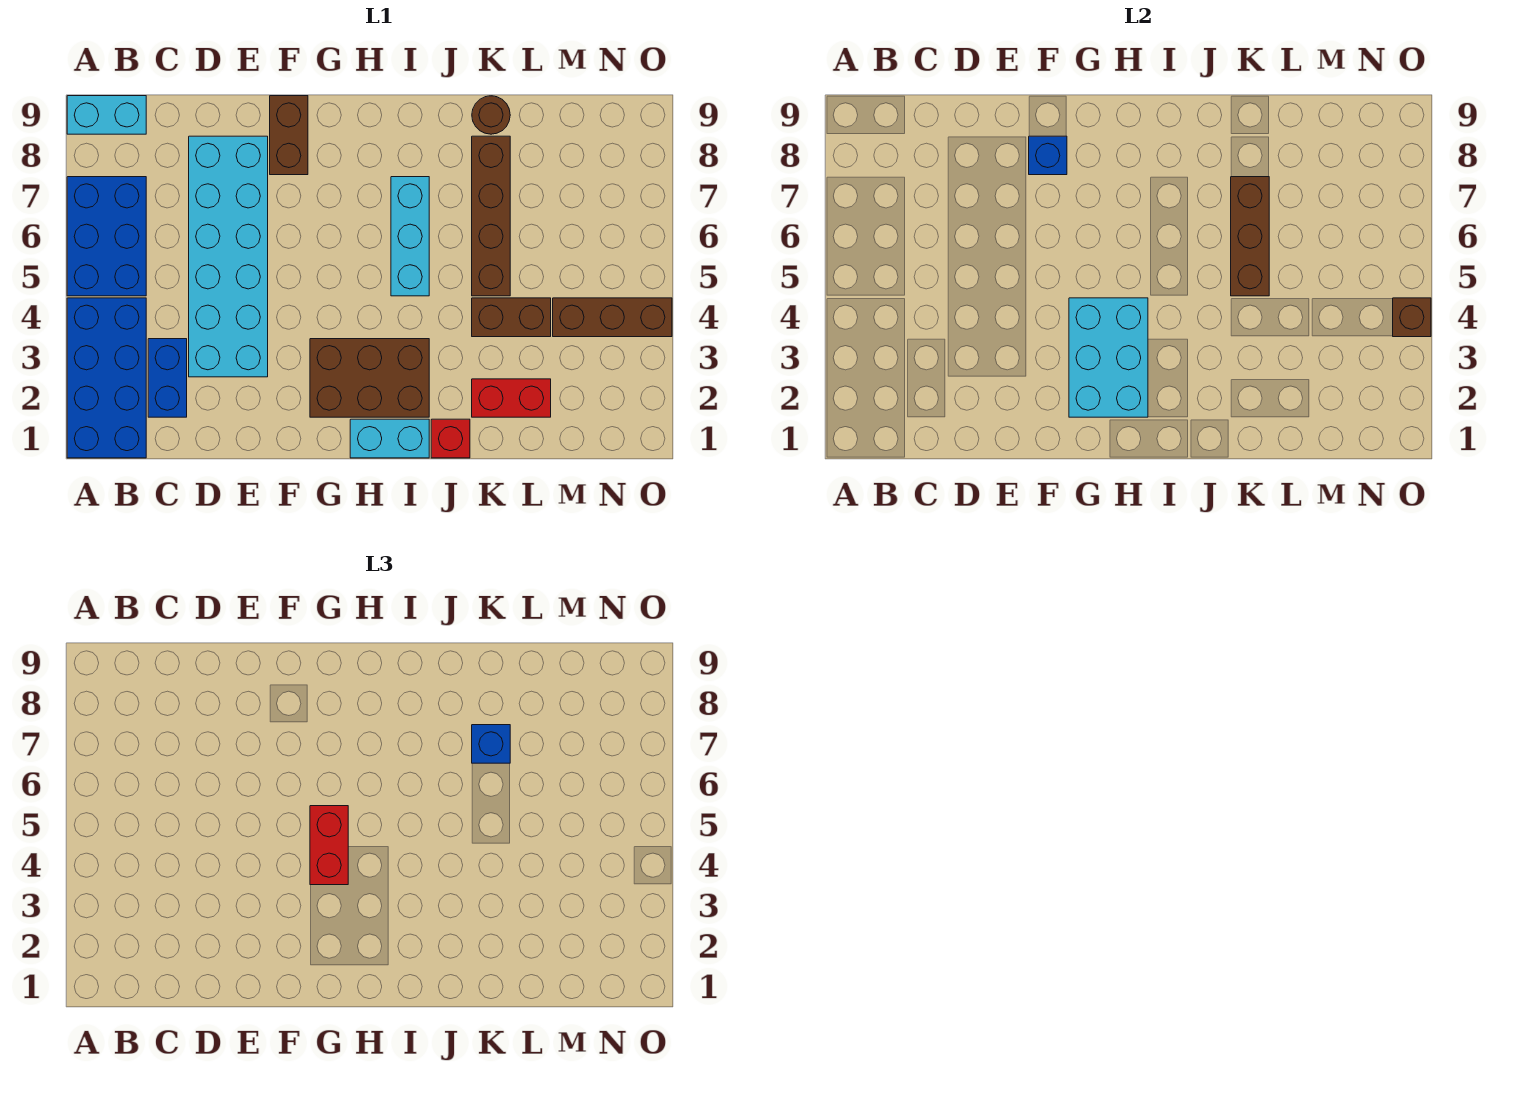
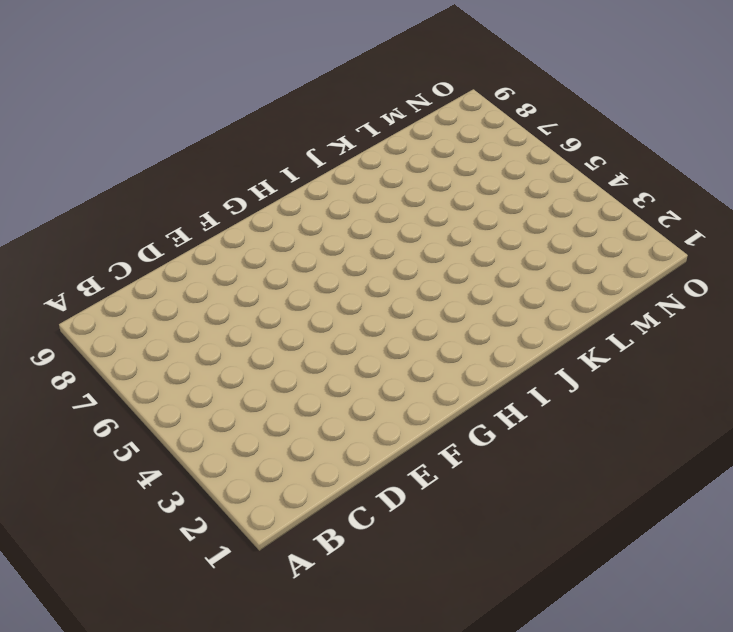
none -> blue brick A1:B4 level 1
none -> blue brick A5:B7 level 1
none -> cyan brick A9:B9 level 1

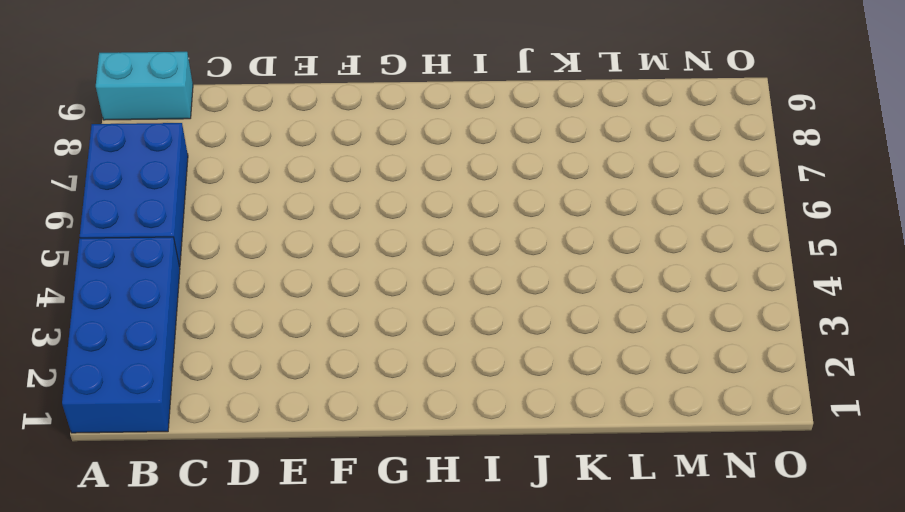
none -> blue brick C2:C3 level 1
none -> cyan brick D3:E8 level 1
none -> brown brick F8:F9 level 1

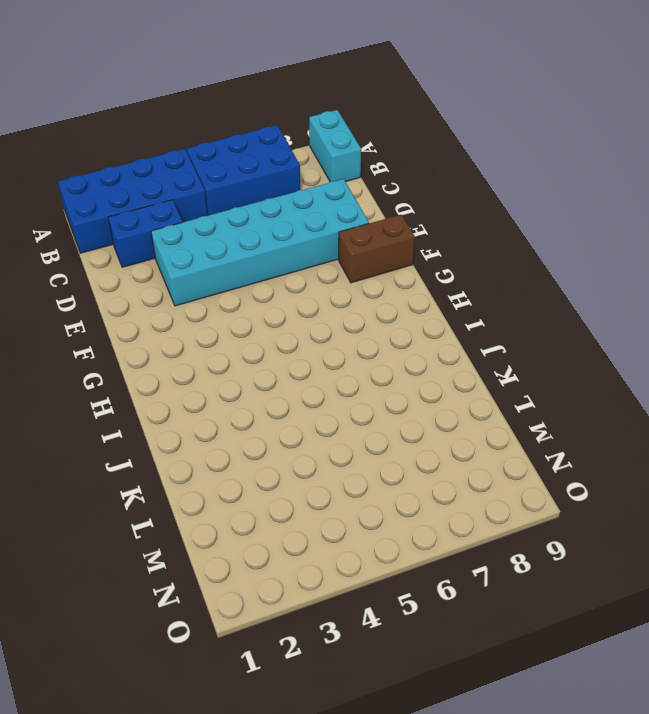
none -> brown brick G2:I3 level 1
none -> cyan brick H1:I1 level 1
none -> cyan brick I5:I7 level 1

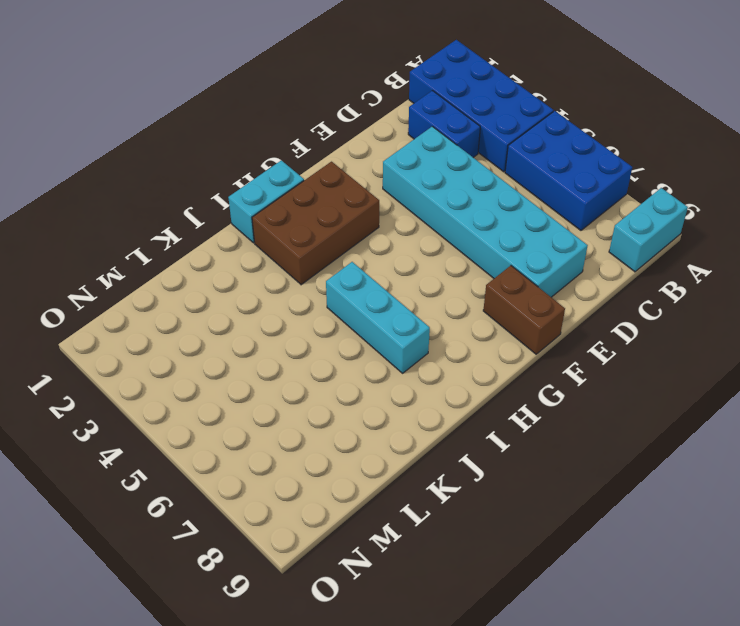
none -> red brick J1 level 1
none -> red brick K2:L2 level 1
none -> brown brick K4:L4 level 1

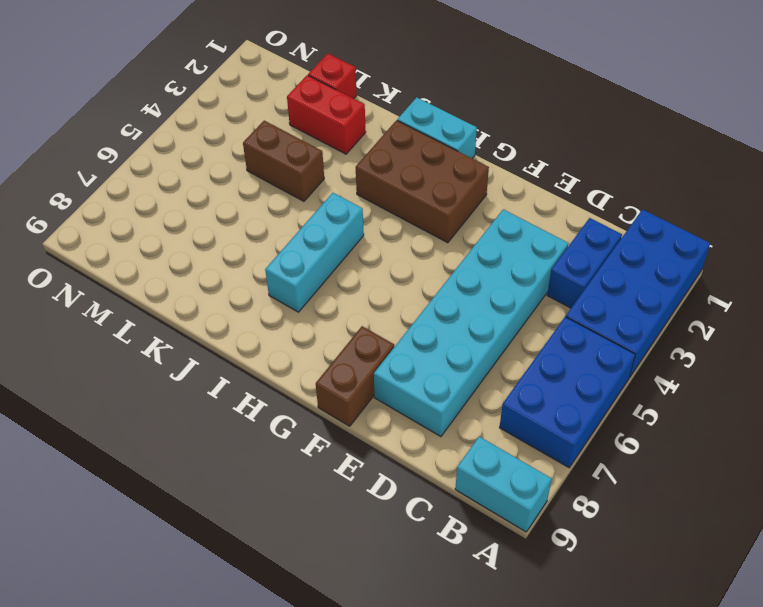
red brick L1 level 1 -> red brick J1 level 1
none -> brown brick K5:K8 level 1
none -> brown round brick K9 level 1
none -> brown brick M4:O4 level 1

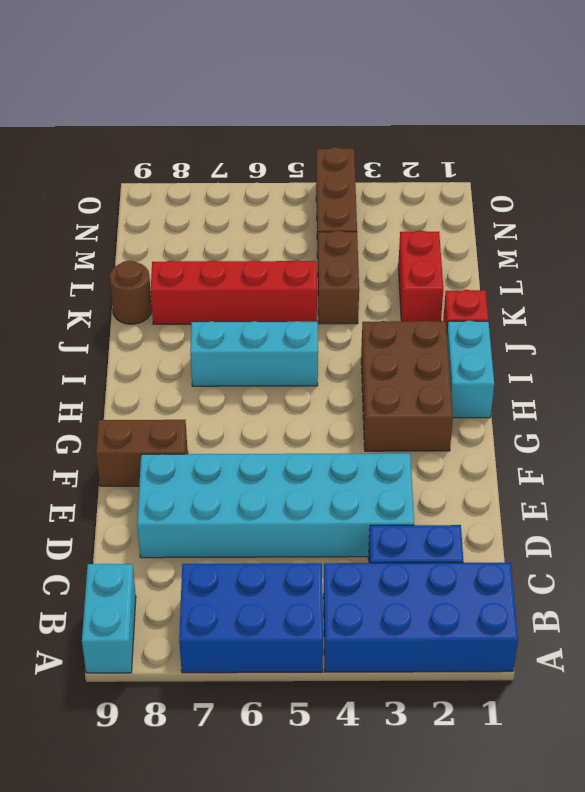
red brick K5:K8 level 1 -> brown brick K5:K8 level 1
none -> blue brick F8 level 2
none -> cyan brick G2:H4 level 2
none -> brown brick K5:K7 level 2

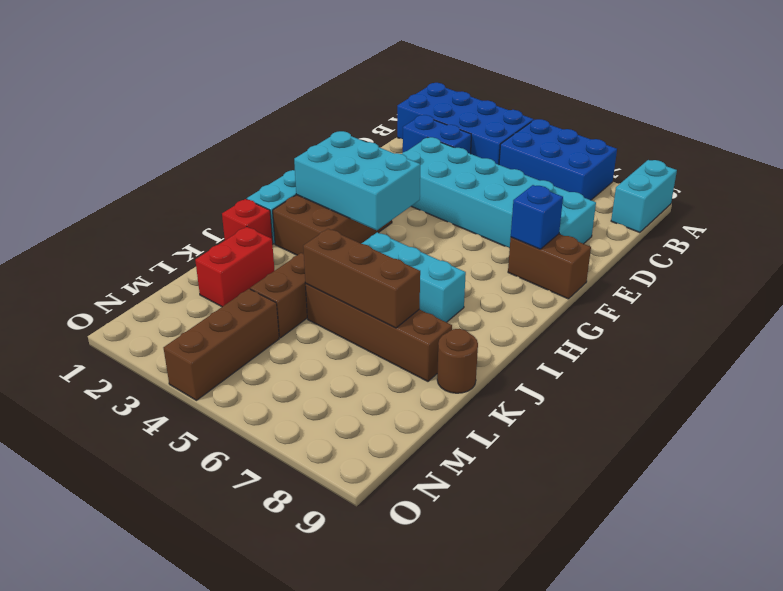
none -> brown brick O4 level 2
none -> red brick G4:G5 level 3
none -> blue brick K7 level 3

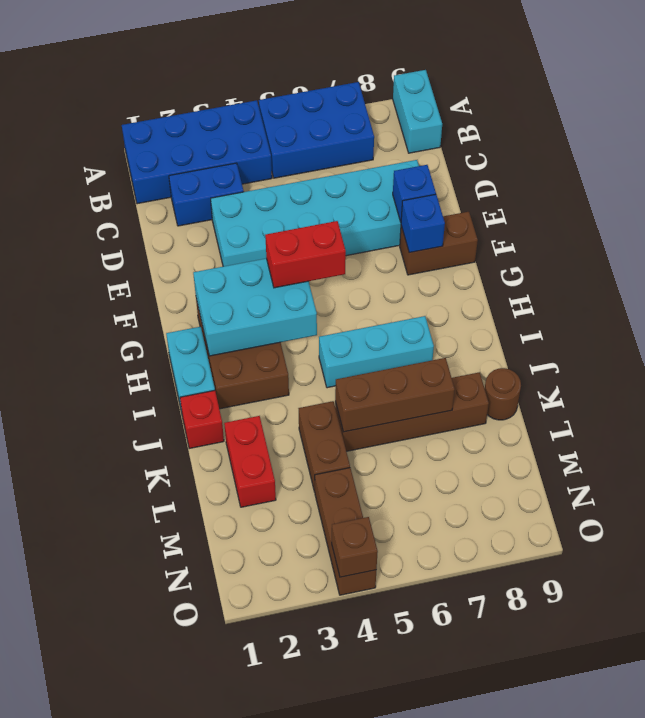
blue brick E8 level 2 -> blue brick K7 level 3

